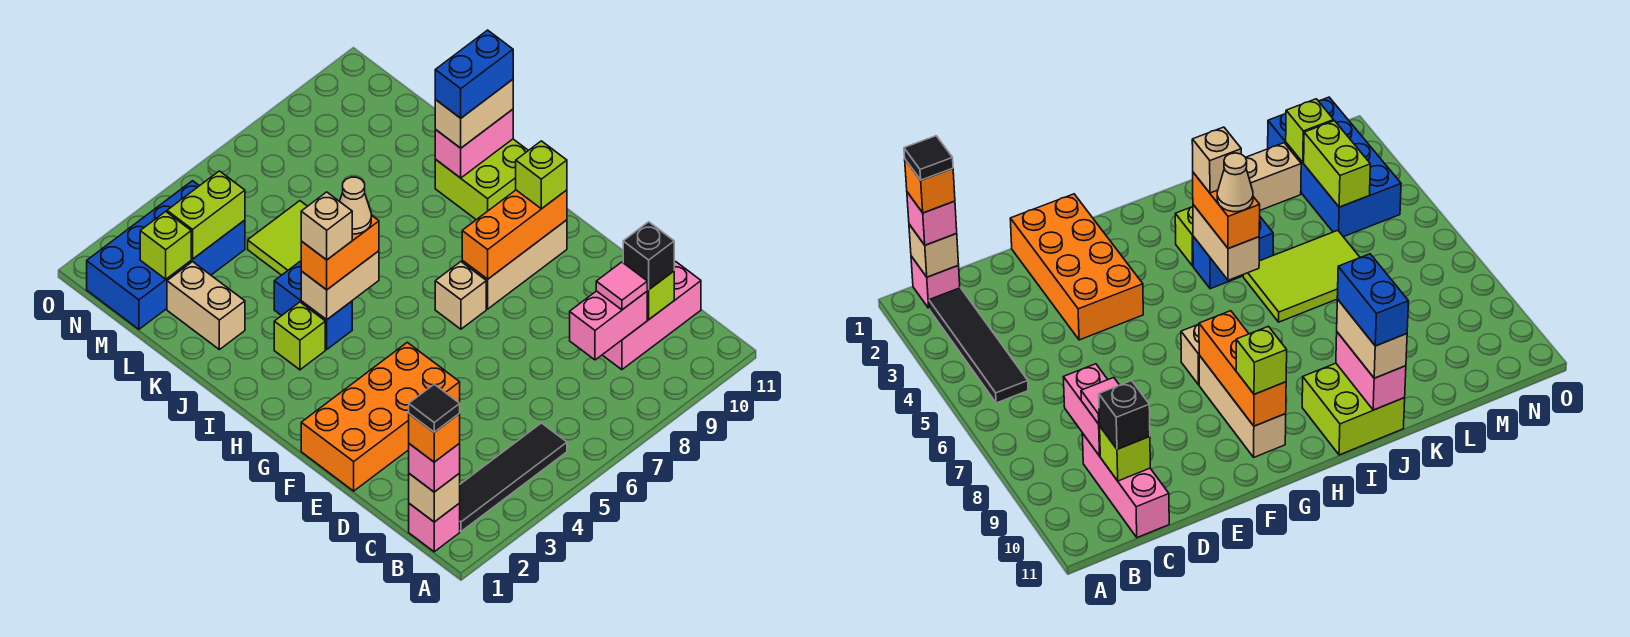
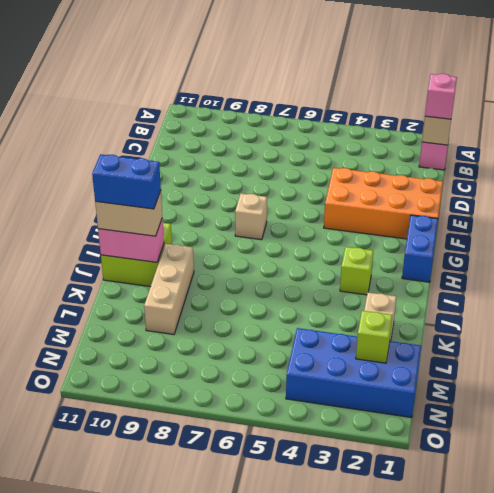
blue brick G1:H1 level 1 -> blue brick I4:J4 level 1
tan brick J9:L9 level 1 -> tan brick G8:G10 level 1
none -> black tile B2:B5 level 1
none -> pink brick C9:C11 level 1
none -> lime tile J5:L6 level 1
none -> pink brick C8:C9 level 2

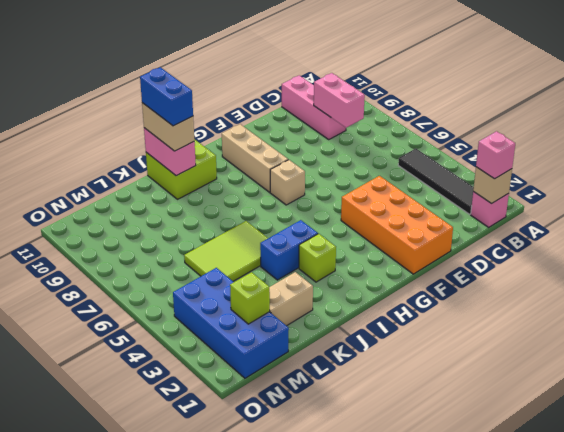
none -> lime brick C10 level 2
none -> orange brick G8:G10 level 2
none -> tan brick I4:I5 level 2
none -> lime brick M3:M4 level 2

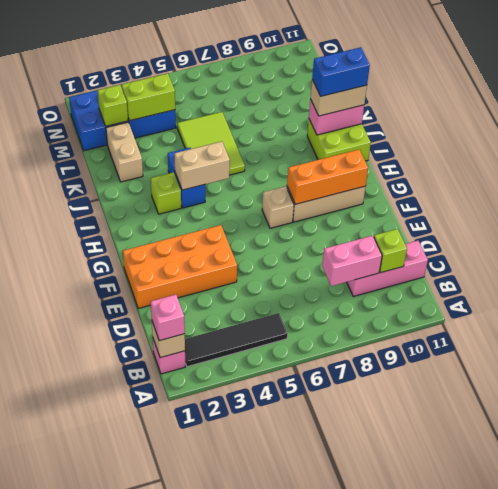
none -> pink tile C9 level 3
none -> black brick C10 level 3
none -> lime brick G10 level 3
none -> orange brick I4:I5 level 3

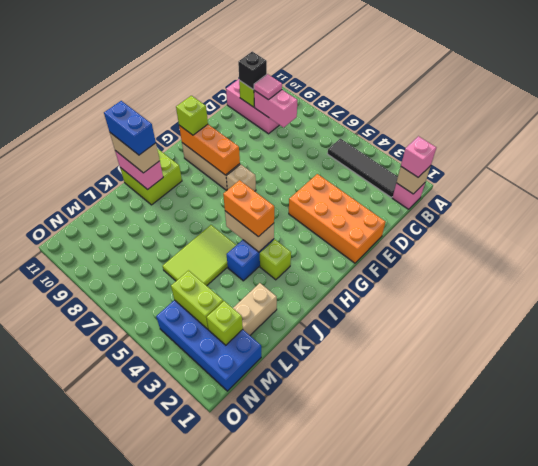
none -> orange brick B1 level 4
none -> tan brick I4 level 4
none -> tan cone I5 level 4
none -> black tile B1 level 5

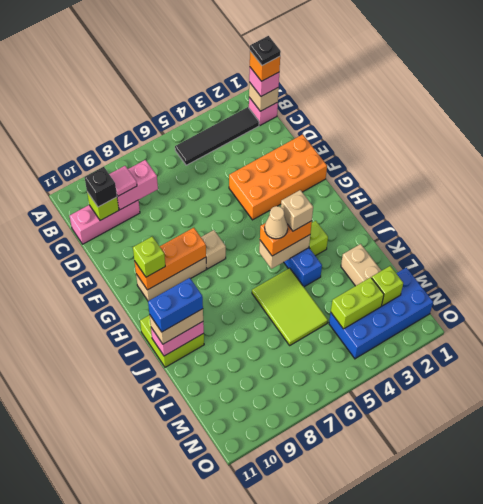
black plate B1 level 5 -> black tile B1 level 5

